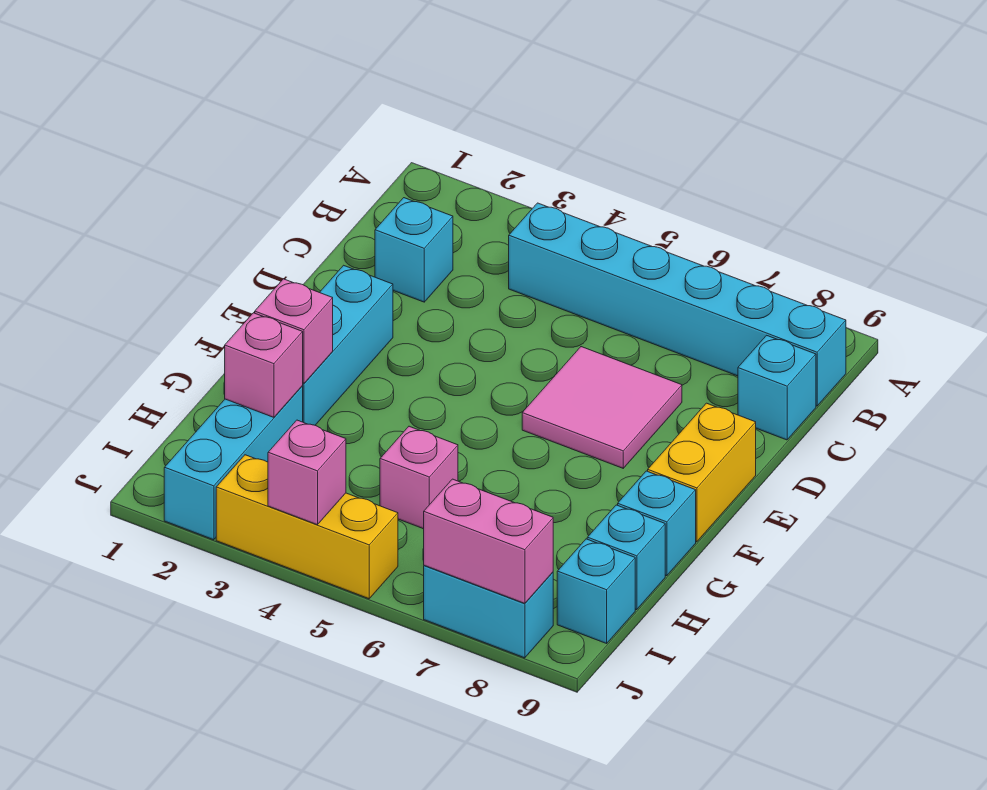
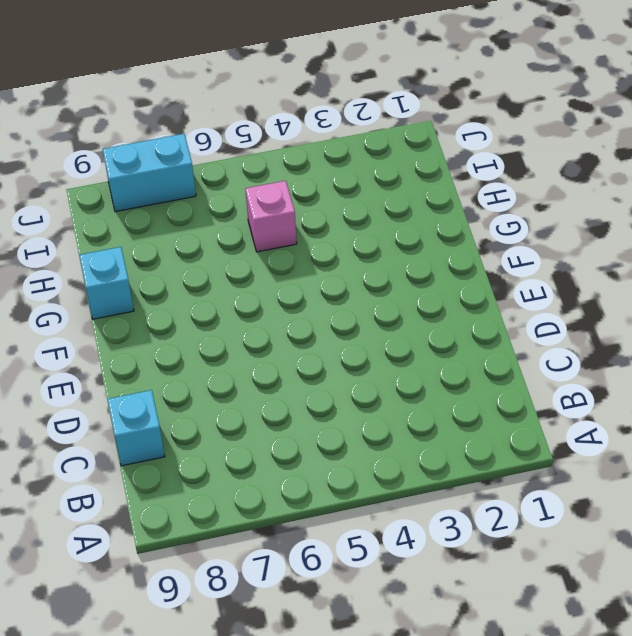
none -> cyan brick B4:B9 level 1
none -> cyan brick C2 level 1
none -> pink tile D6:E7 level 1

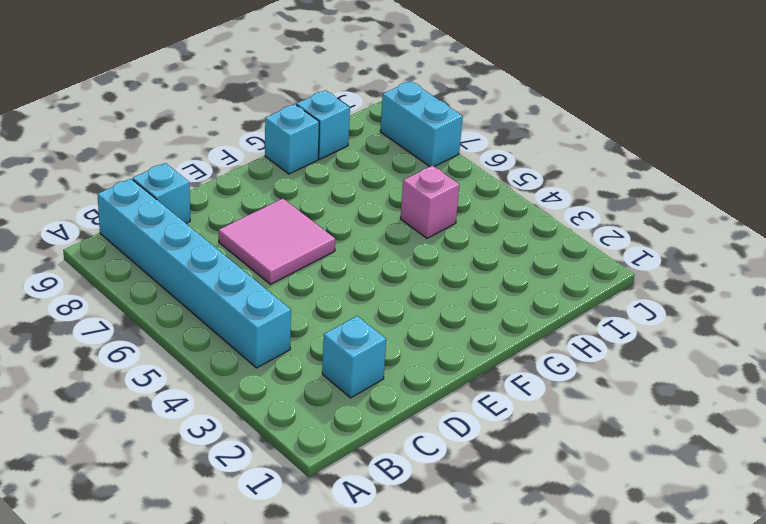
none -> cyan brick E2:G2 level 1
none -> yellow brick E9:F9 level 1
none -> cyan brick H2:J2 level 1

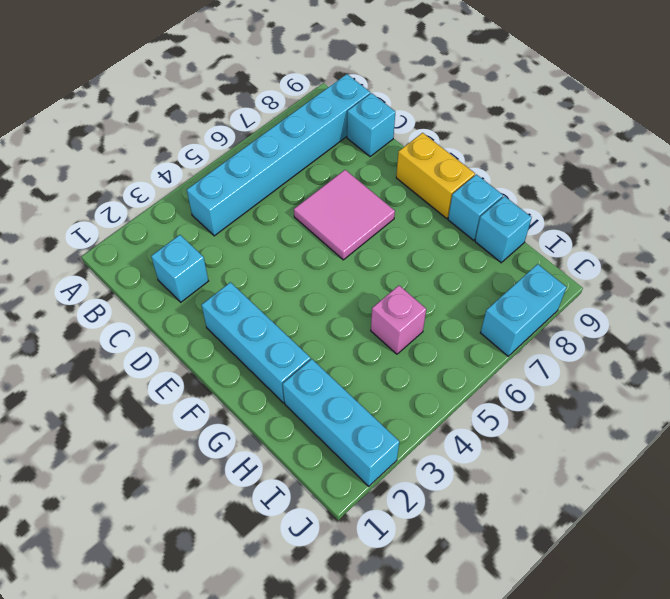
none -> cyan brick I9 level 1
none -> yellow brick J3:J5 level 1
none -> pink brick G2 level 2

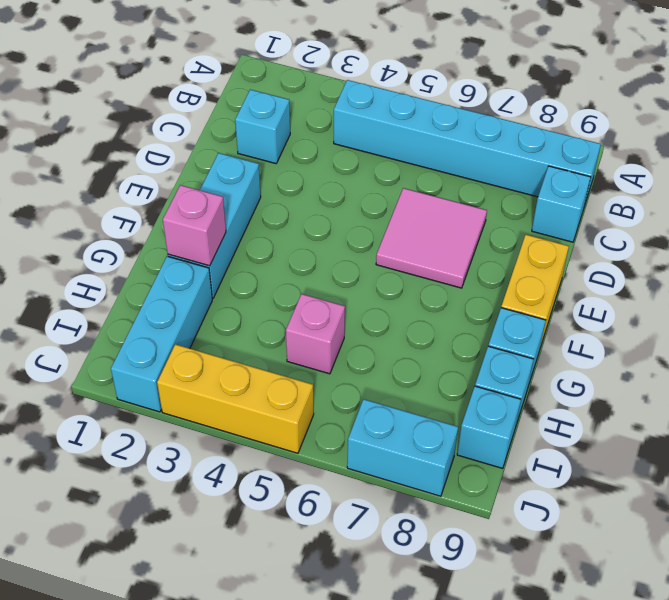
none -> pink brick H2 level 2
none -> pink brick J4 level 2
none -> pink brick J7:J8 level 2

